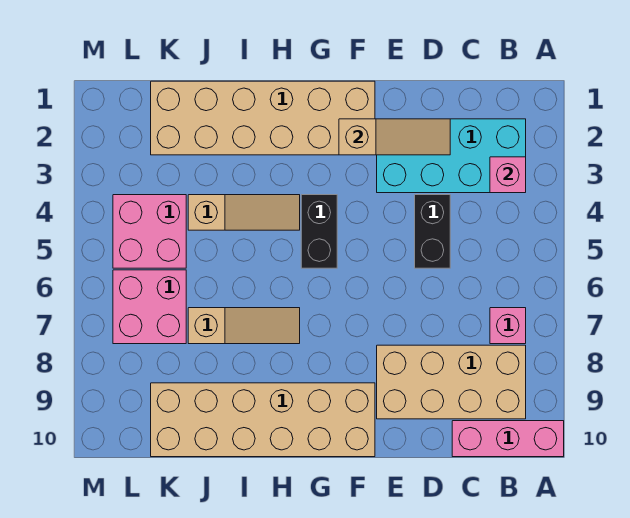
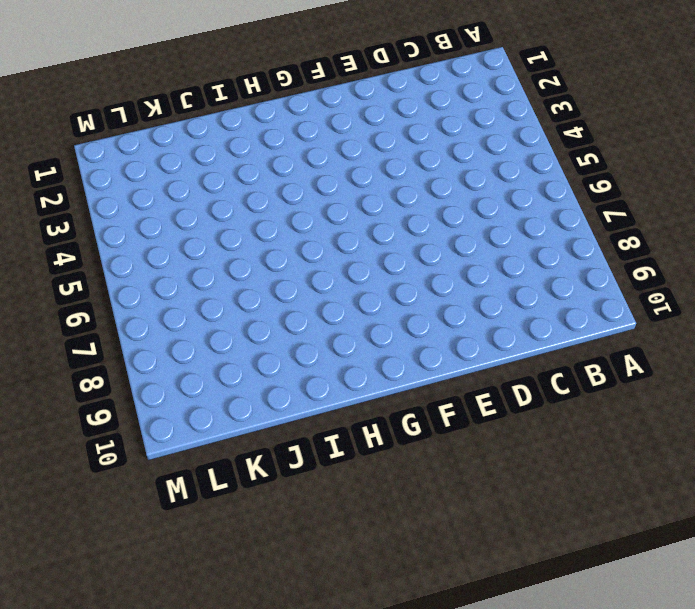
none -> pink brick A10:C10 level 1
none -> cyan brick B2:E3 level 1
none -> pink brick B7 level 1

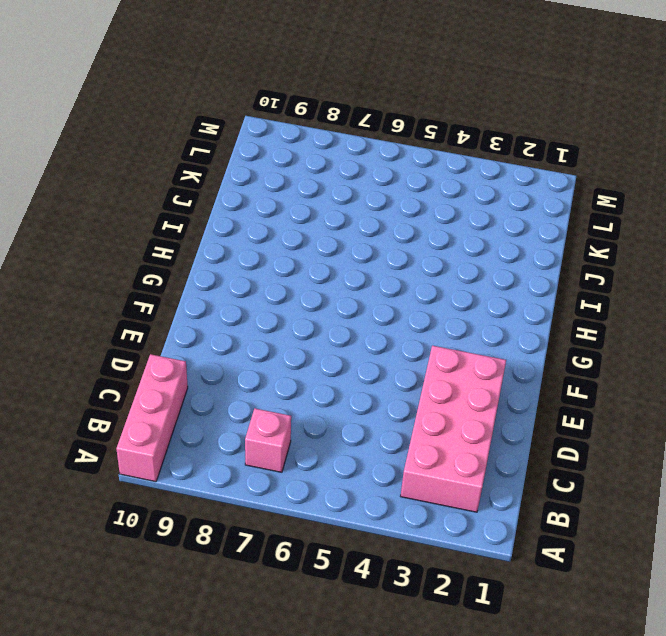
pink brick B2:E3 level 1 -> cyan brick B2:E3 level 1
none -> tan brick B8:E9 level 1
none -> black brick D4:D5 level 1
none -> tan brick F1:K2 level 1

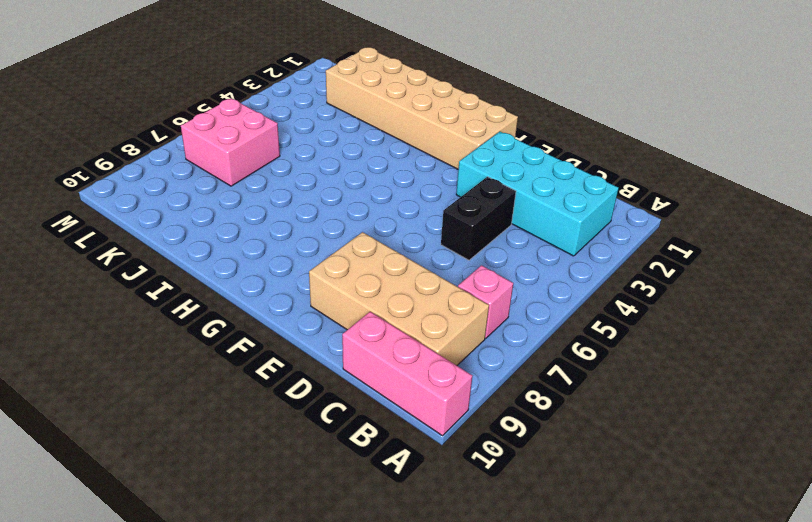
none -> tan brick F9:K10 level 1
none -> black brick G4:G5 level 1
none -> tan slope H4:J4 level 1 top J

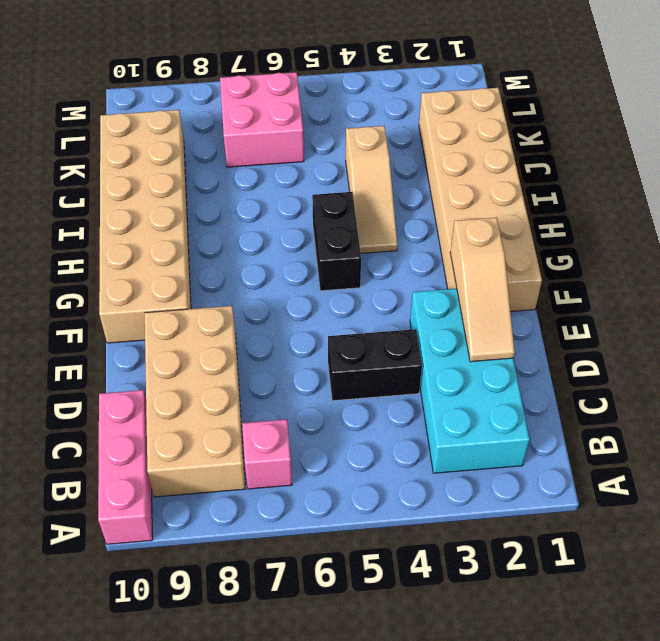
black brick G5:H5 level 1 -> black brick G4:G5 level 1
none -> tan slope H7:J7 level 1 top J
none -> pink brick K4:L5 level 1
none -> pink brick B3 level 2

